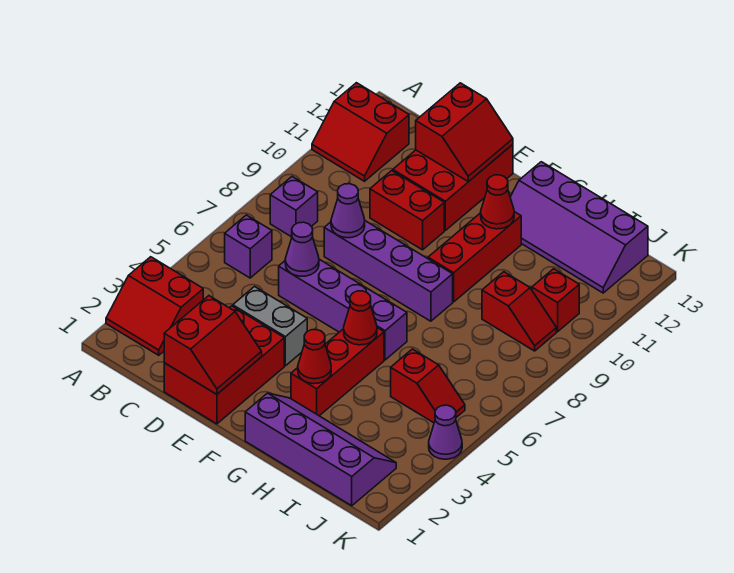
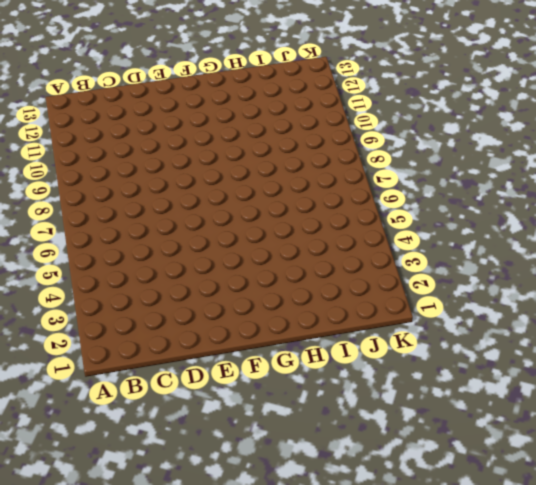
none -> red slope A2:B3 level 1 top 3
none -> red slope A11:B12 level 1 top 12
none -> purple brick B6 level 1

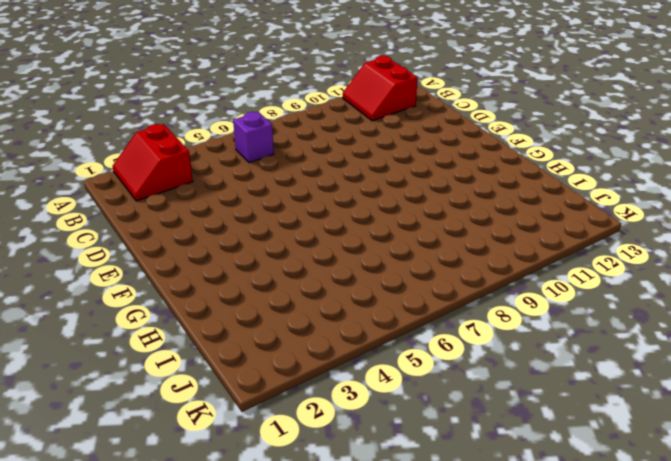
none -> purple brick B8 level 1
none -> red brick D1:E3 level 1
none -> grey brick D4:E4 level 1

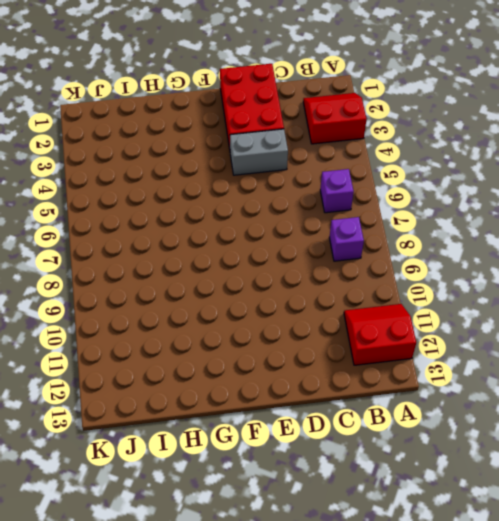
none -> purple brick D6:G6 level 1
none -> purple brick D8:G8 level 1
none -> red brick D10:E10 level 1

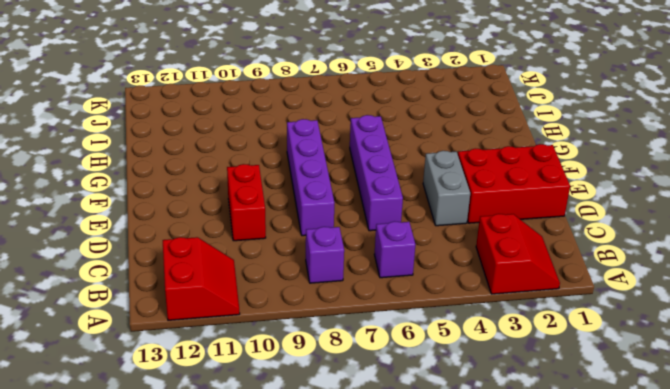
none -> red brick D11:E13 level 1
none -> purple slope G1:J2 level 1 top 1
none -> red brick G3:G5 level 1

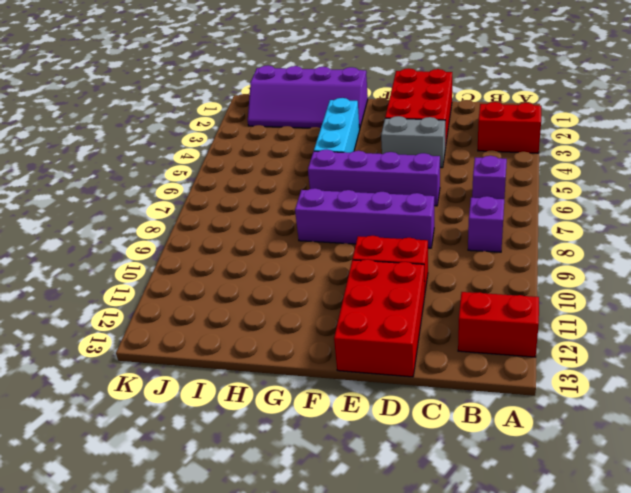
cyan brick G3:G5 level 1 -> red brick G3:G5 level 1
none -> red brick G9:G11 level 1
none -> purple slope G12:J13 level 1 top 13
none -> red slope I5:J5 level 1 top I

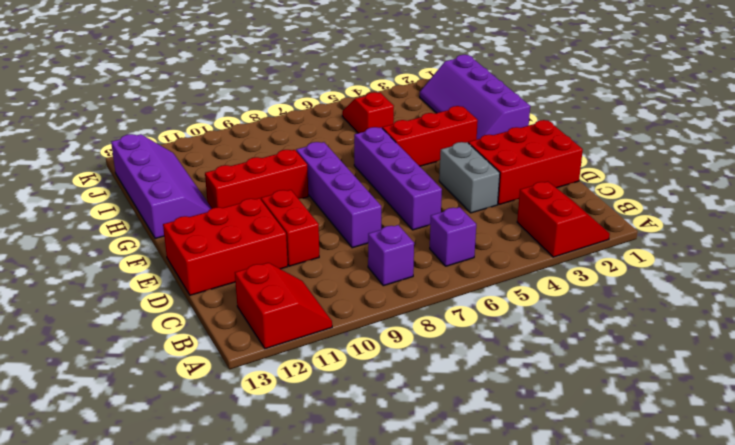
none -> red slope I9:J9 level 1 top I
none -> red brick J10 level 1
none -> purple cone K4 level 1

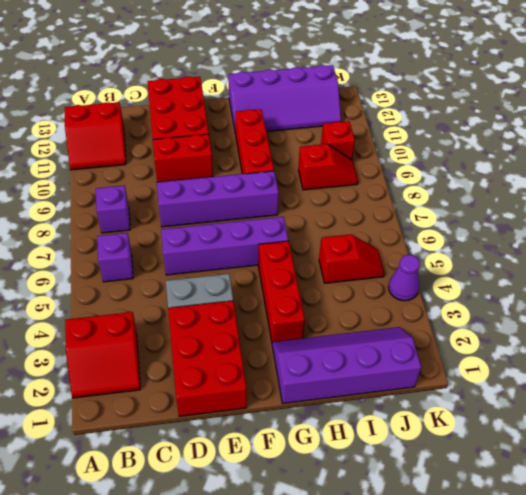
none -> red slope D1:E2 level 2 top D
none -> purple cone D6 level 2
none -> purple cone D8 level 2

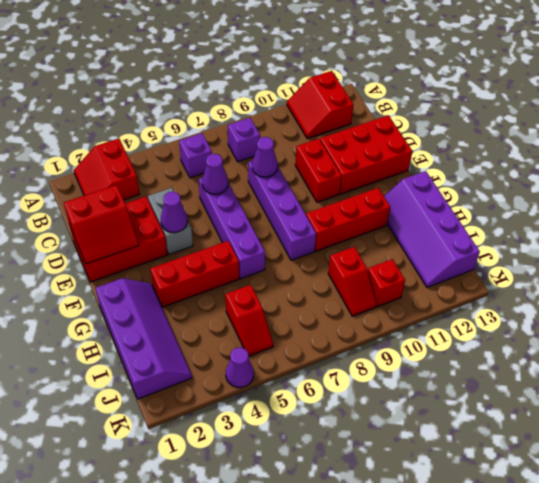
purple cone E4 level 2 -> none
none -> red slope D12:E13 level 2 top D
none -> red cone G3 level 2
none -> red cone G5 level 2

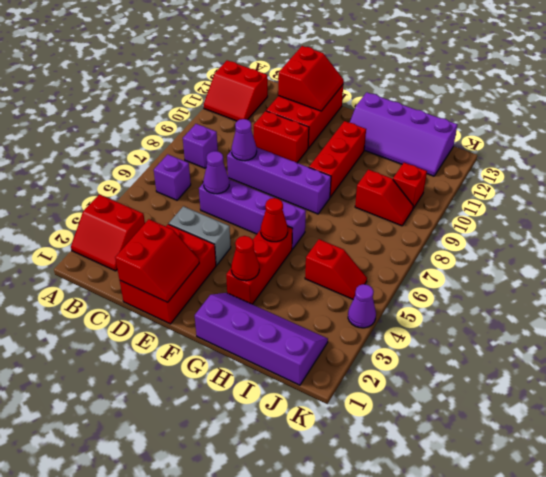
none -> red cone G11 level 2

